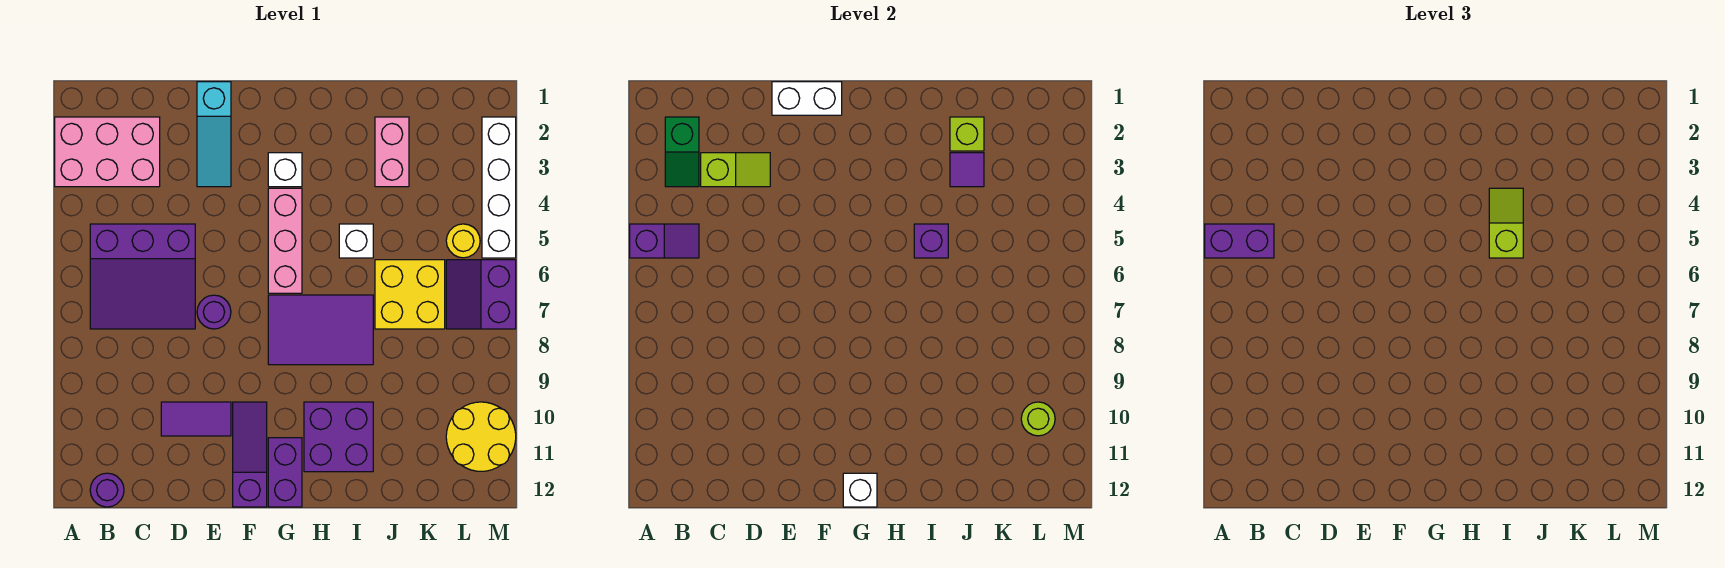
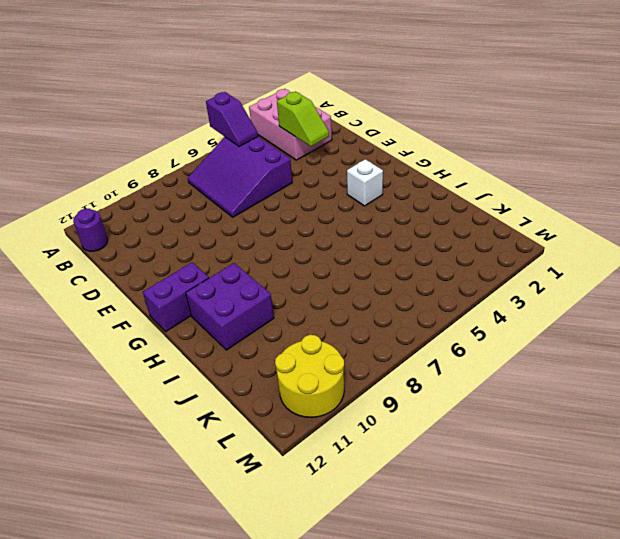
none -> purple tile D10:E10 level 1
none -> cyan slope E1:E3 level 1 top 1
none -> purple round brick E7 level 1
none -> purple slope F10:F12 level 1 top 12

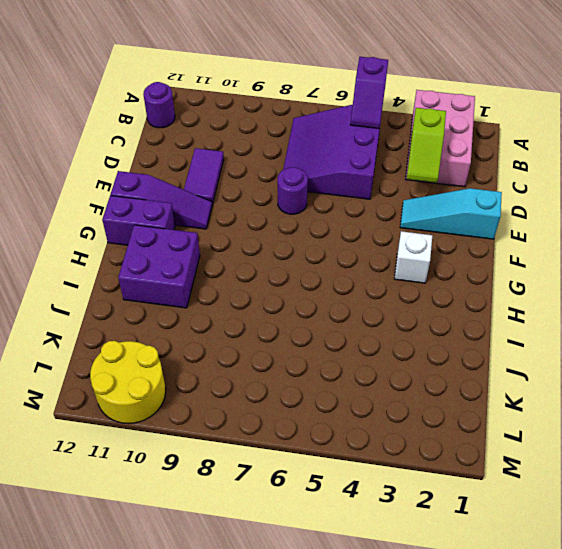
none -> pink brick G4:G6 level 1
none -> purple tile G7:I8 level 1
none -> white brick I5 level 1
none -> pink brick J2:J3 level 1

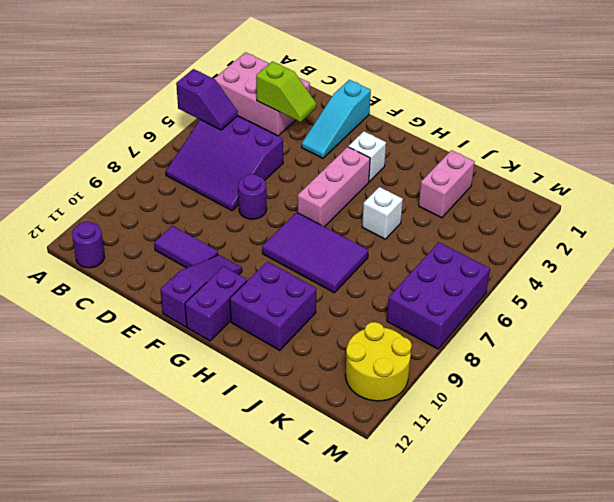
purple brick L6:M8 level 1 -> purple slope L6:M7 level 1 top M
none -> yellow brick J6:K7 level 1
none -> yellow round brick L5 level 1
none -> white brick M2:M5 level 1
none -> green slope B2:B3 level 2 top 2

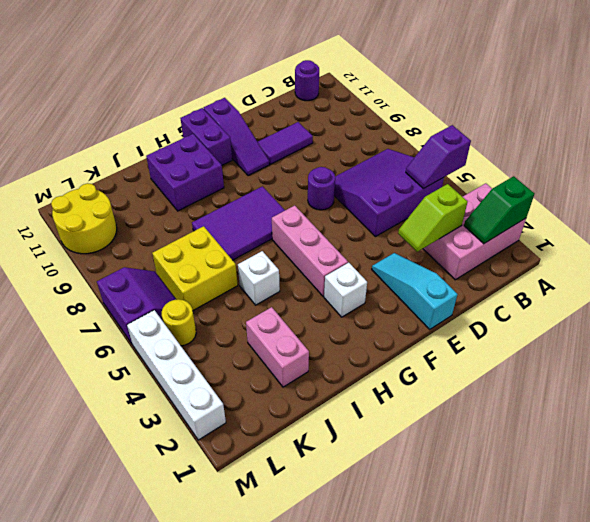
green slope A2:B2 level 2 top A -> green slope B2:B3 level 2 top 2
none -> white brick E1:F1 level 2
none -> white brick G12 level 2
none -> purple brick I5 level 2
none -> lime brick J2 level 2

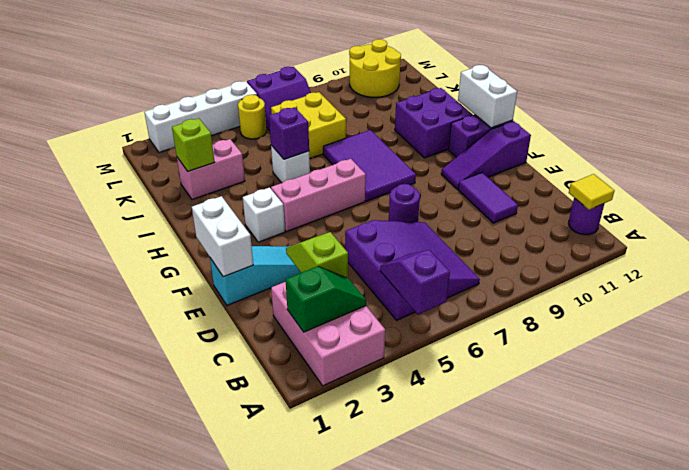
yellow tile B12 level 2 -> none
white brick G12:H12 level 2 -> white brick G12 level 2
none -> purple tile J3 level 2
none -> lime round brick L10 level 2
none -> purple brick A5:B5 level 3
none -> lime slope I4:I5 level 3 top 5

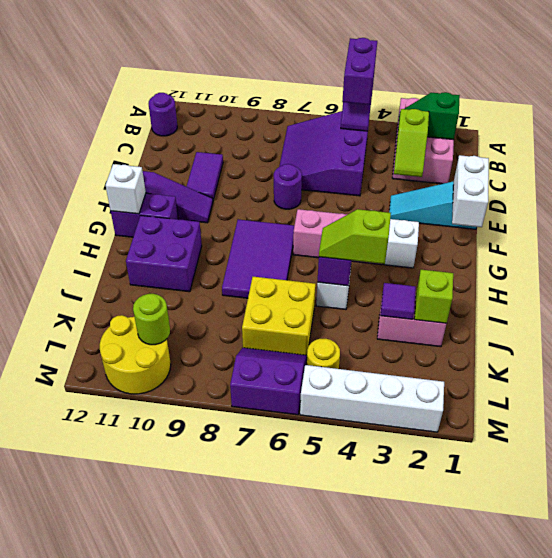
lime slope I4:I5 level 3 top 4 -> lime slope I4:I5 level 3 top 5

